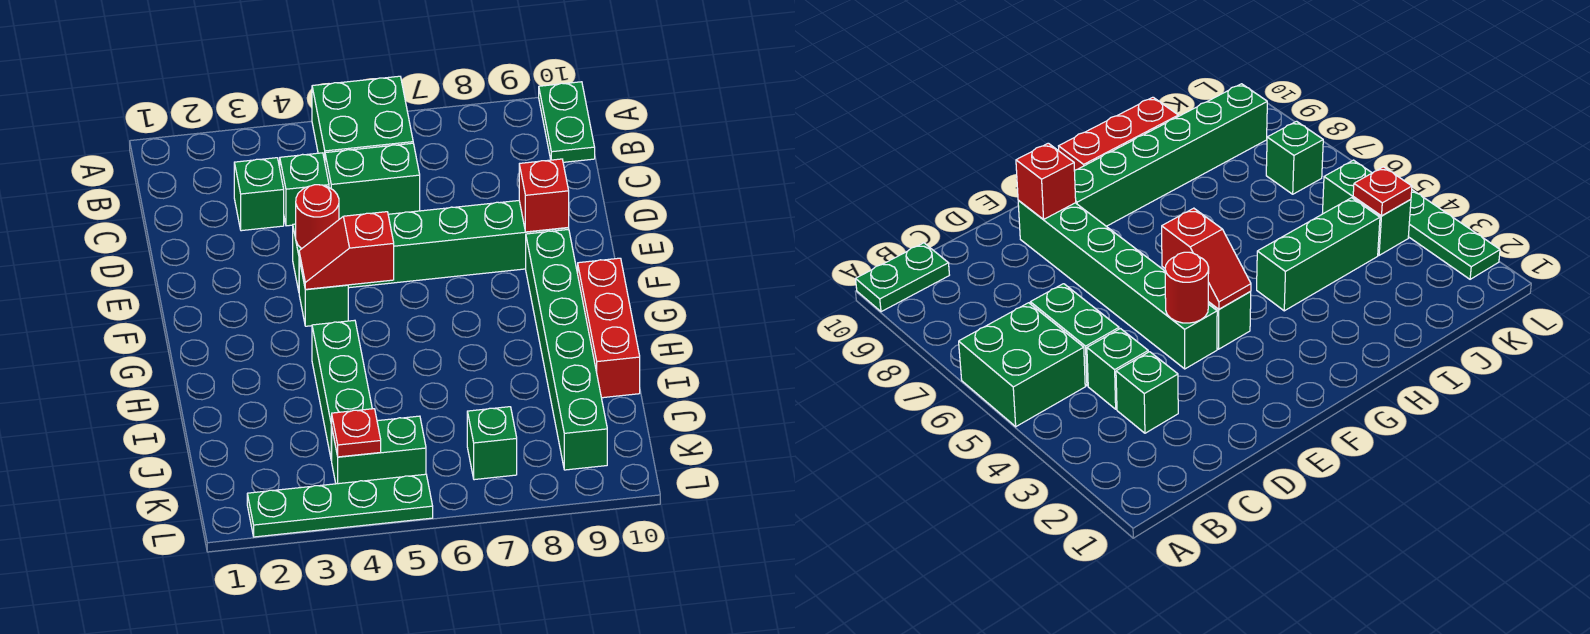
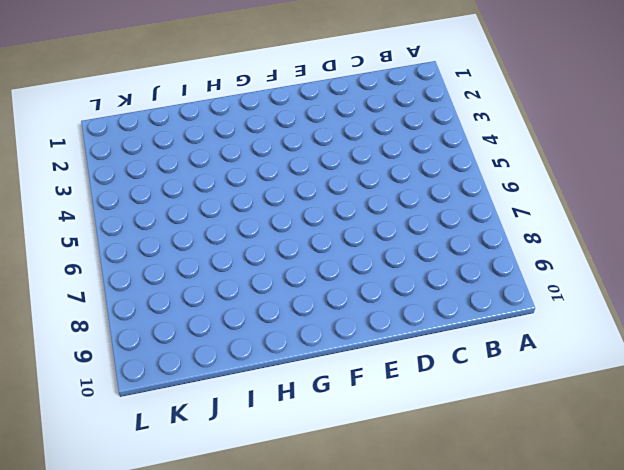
none -> green brick A5:B6 level 1
none -> green plate A10:B10 level 1
none -> green brick C3 level 1

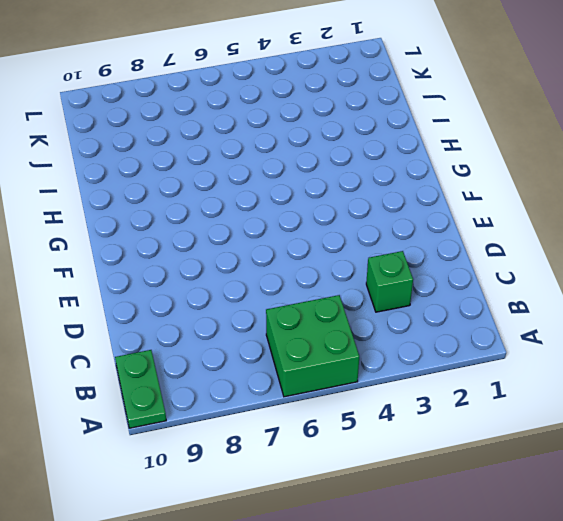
none -> green brick C4 level 1
none -> green brick C5:C6 level 1
none -> green brick E4:E9 level 1

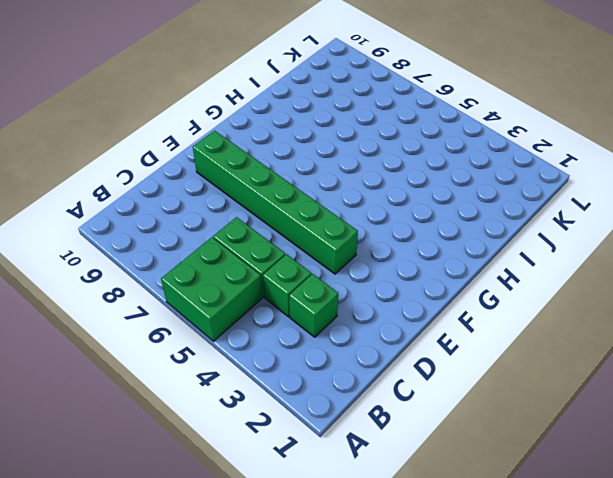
none -> green plate A10:B10 level 1
none -> green brick F4 level 1
none -> green brick F9:K9 level 1

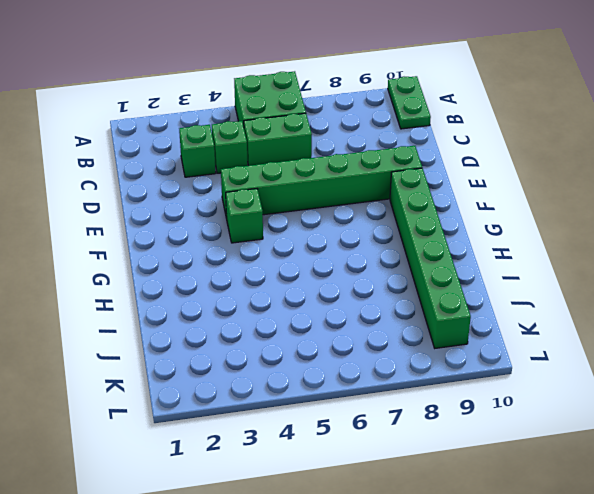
none -> red brick G10:I10 level 1
none -> green brick H4:J4 level 1
none -> green brick K4:K5 level 1

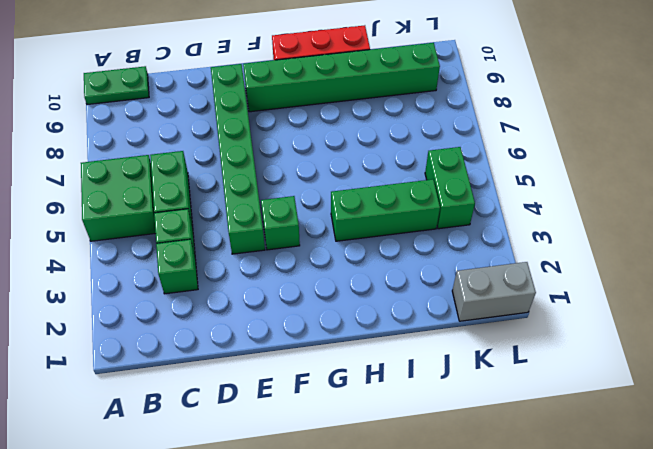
grey brick K1:L1 level 1 -> none
none -> green brick K7 level 1
none -> green plate L2:L5 level 1
none -> red round brick E4 level 2

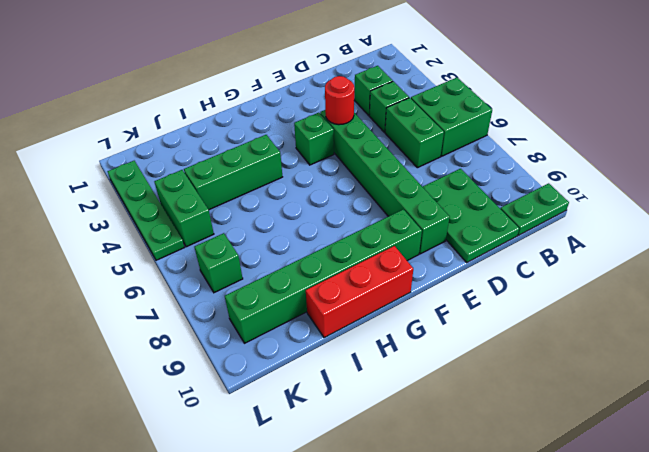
green plate C8:D10 level 1 -> none
none -> red brick E9 level 2
none -> red slope F4:F5 level 2 top 5
none -> red plate K4 level 2

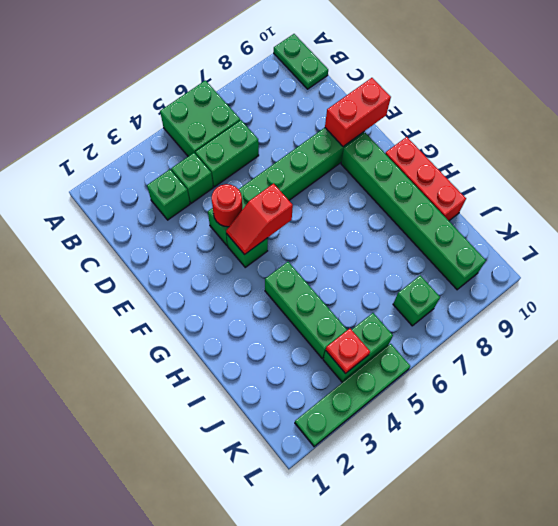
red brick E9:E10 level 2 -> red brick E9 level 2

